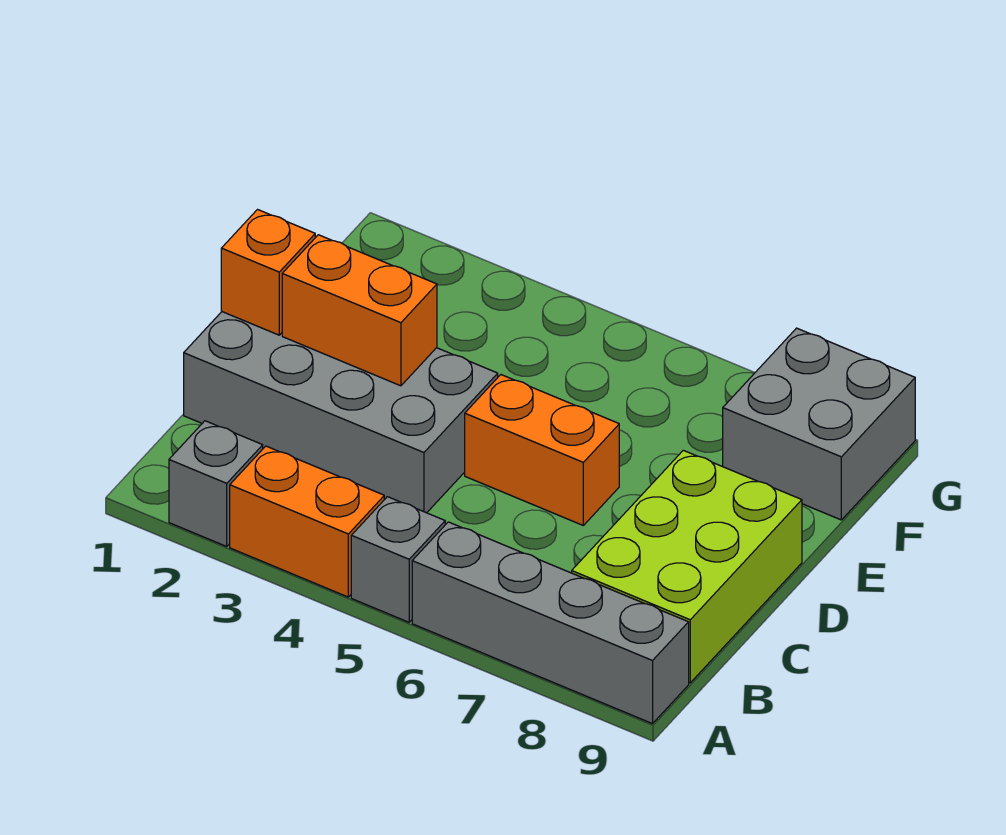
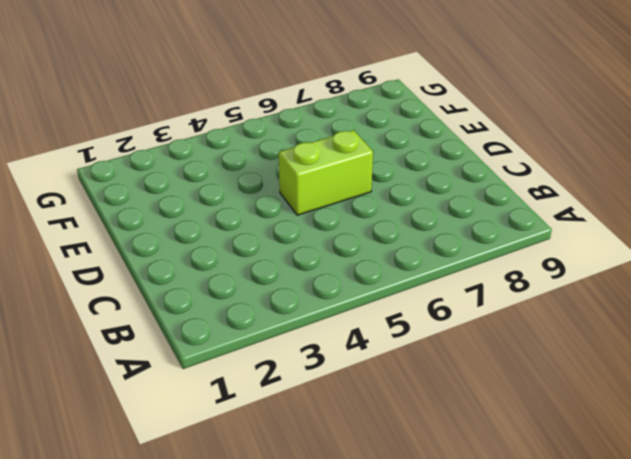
lime brick D5:D6 level 1 -> orange brick D5:D6 level 1
none -> grey brick A2 level 1
none -> orange brick A3:A4 level 1

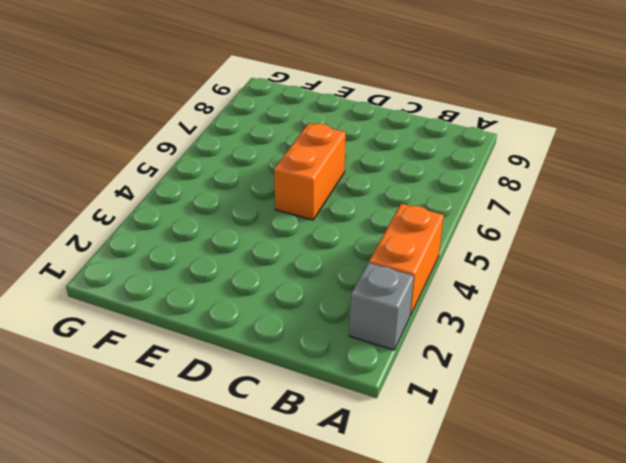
none -> grey brick A5 level 1
none -> grey brick A6:A9 level 1

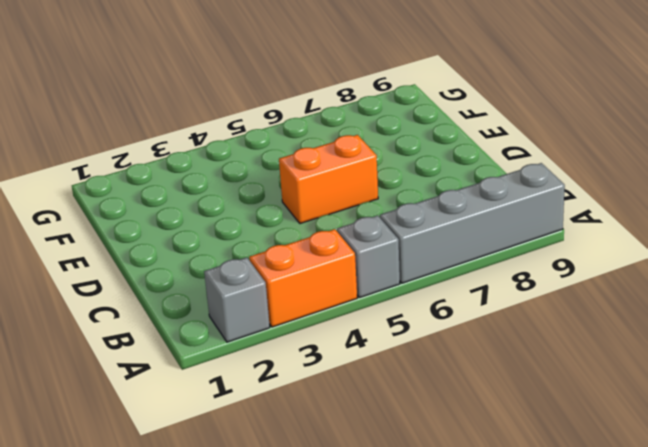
none -> lime brick B8:D9 level 1
none -> grey brick C1:D4 level 1

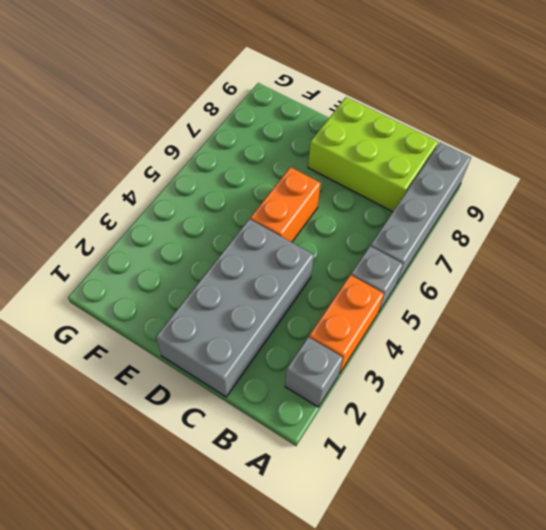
none -> grey brick F8:G9 level 1
none -> orange brick D1 level 2

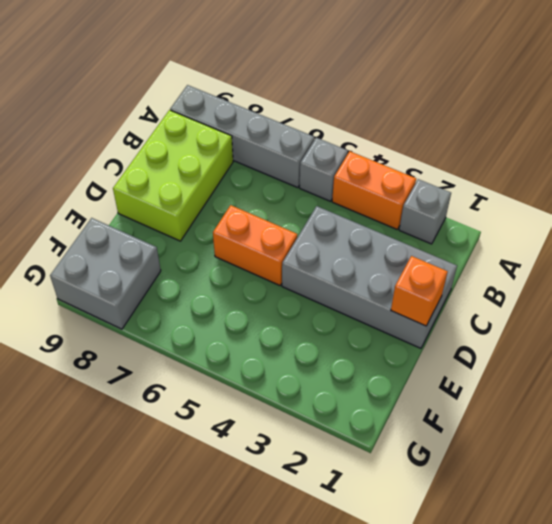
none -> orange brick D2:D3 level 2

